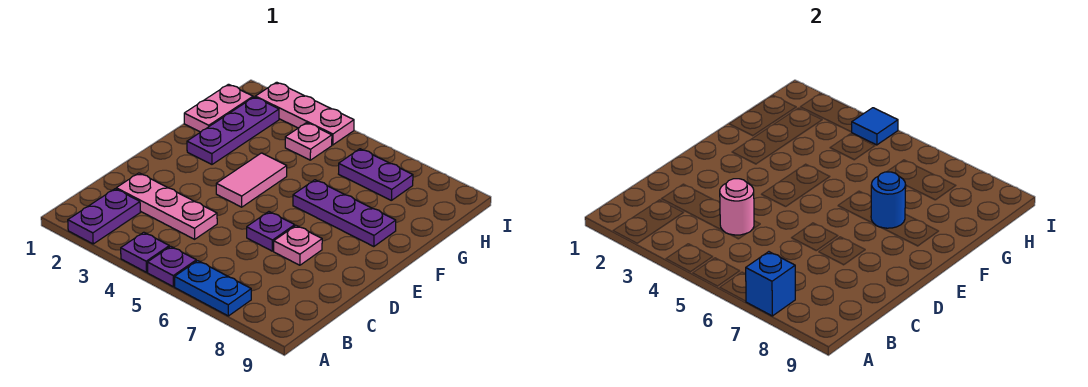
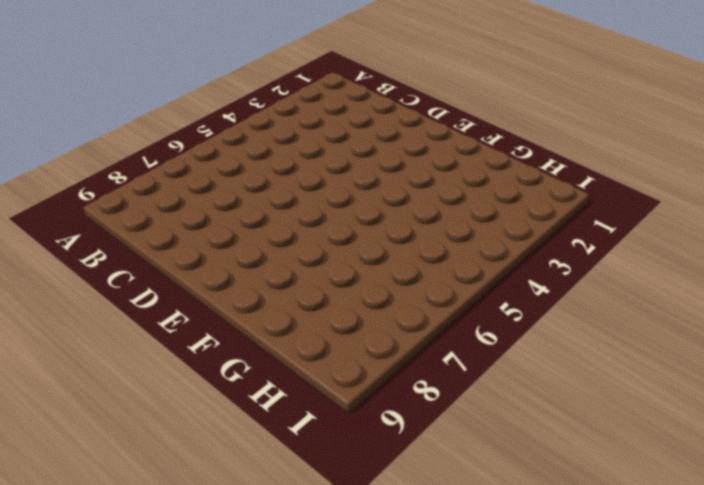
none -> purple plate A2:B2 level 1
none -> purple plate A4 level 1
none -> purple plate A5 level 1

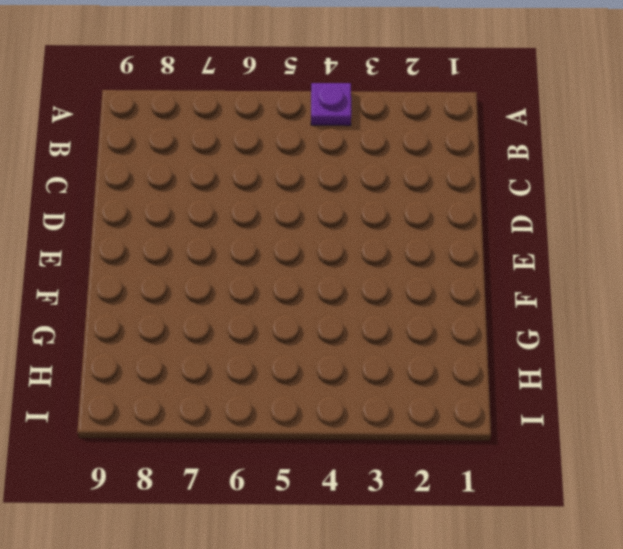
none -> purple plate A2:B2 level 1
none -> purple plate A5 level 1
none -> blue plate A6:A7 level 1

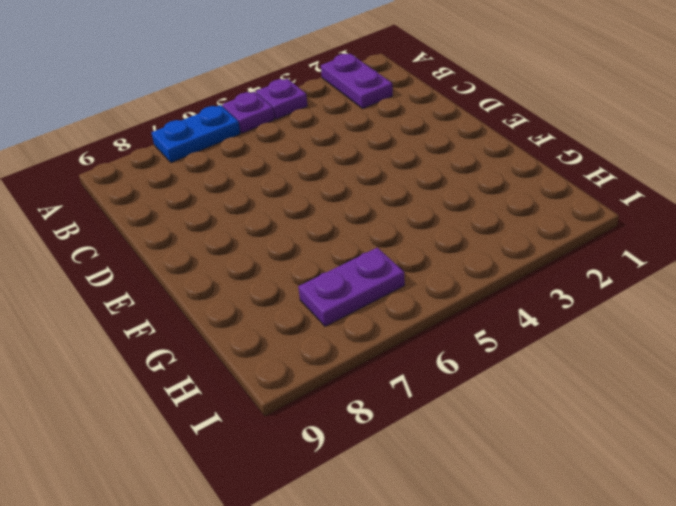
none -> pink plate C2:C4 level 1
none -> purple plate D6 level 1
none -> pink plate D7 level 1

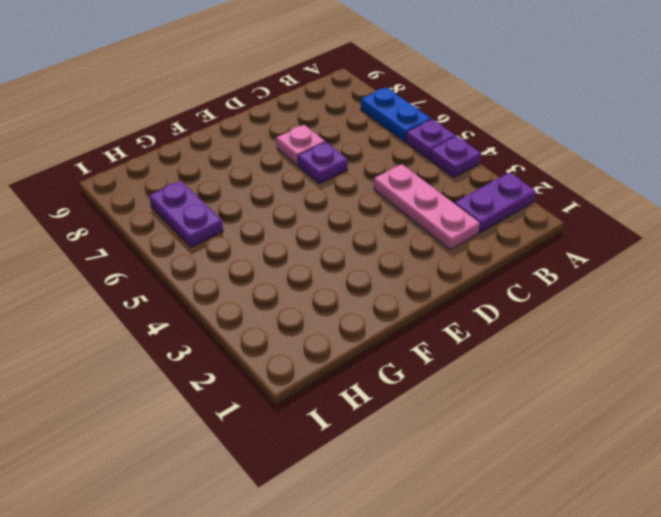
none -> pink tile E4:F4 level 1
none -> purple plate F2:H2 level 1
none -> purple plate F6:F8 level 1

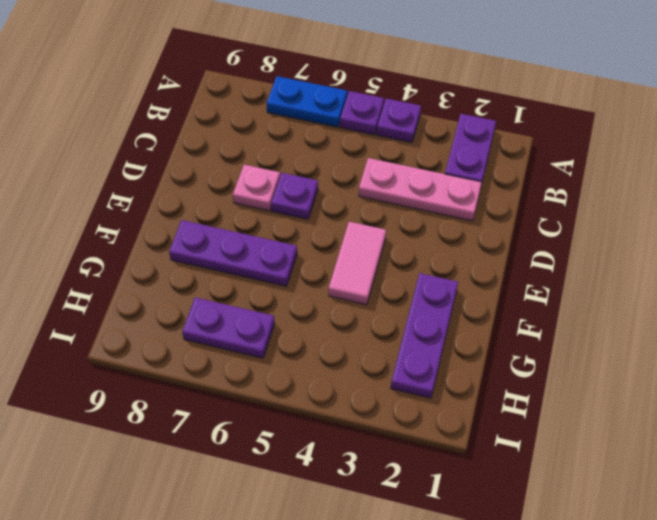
none -> pink plate G1:H1 level 1
none -> pink plate H4 level 1
none -> pink plate I2:I4 level 1

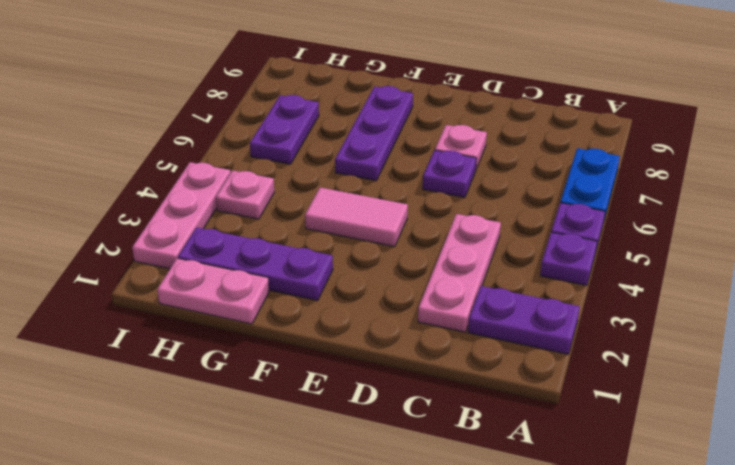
none -> blue brick A7 level 2
none -> pink round brick C4 level 2
none -> blue round brick F7 level 2

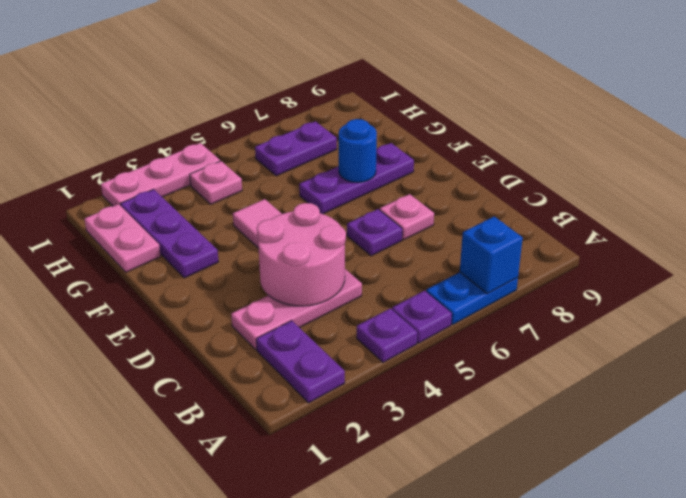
pink round brick C3:D4 level 2 -> pink round brick C4 level 2
none -> blue tile I4 level 2

